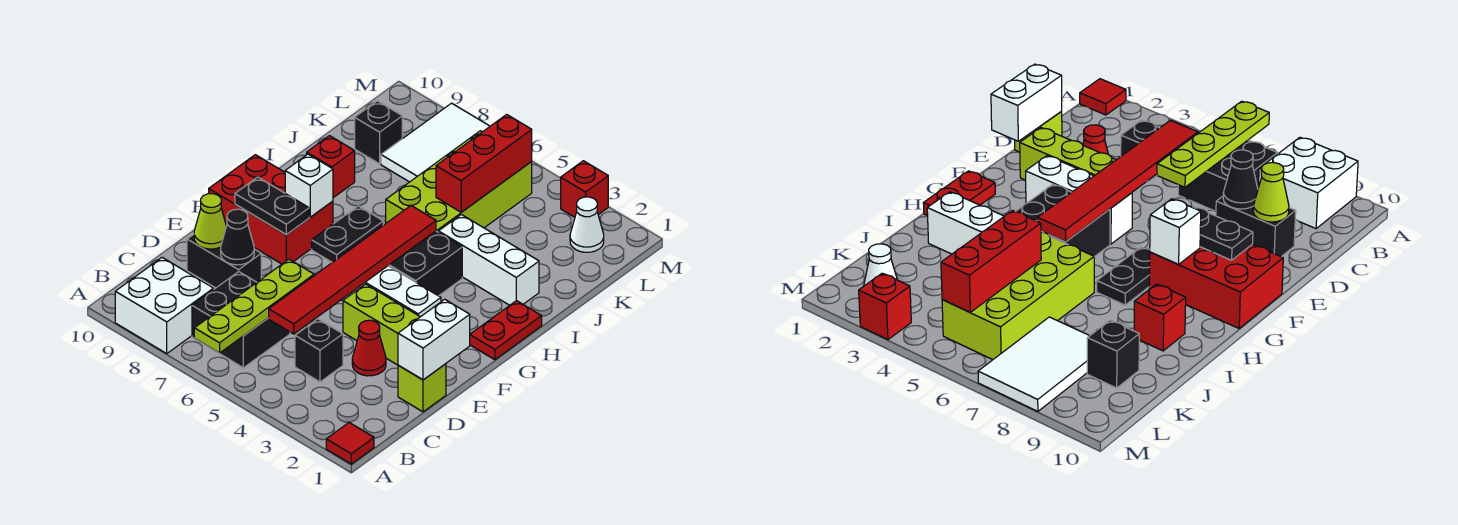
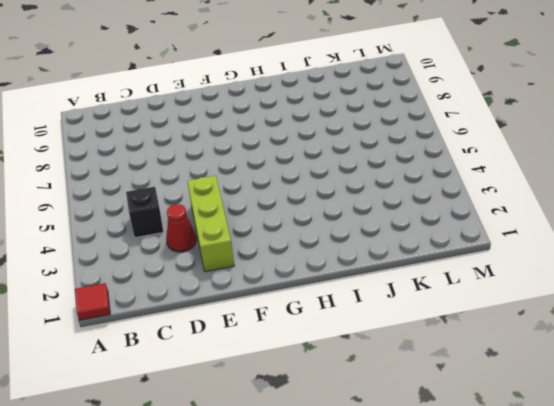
none -> white brick A8:B9 level 1
none -> black brick B6:C7 level 1
none -> lime brick D1 level 1

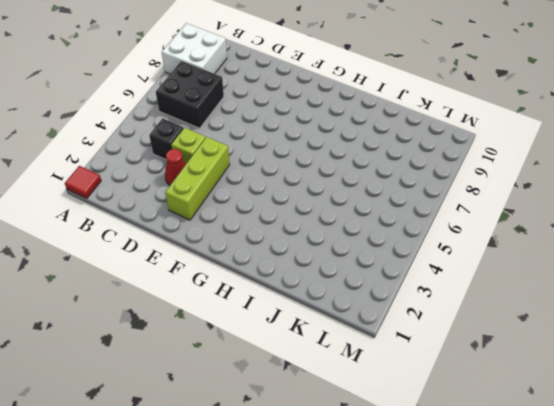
lime brick D4 level 1 -> lime brick D1 level 1
none -> black brick D8:D9 level 1
none -> white brick F3:F5 level 1
none -> red brick F8:G10 level 1

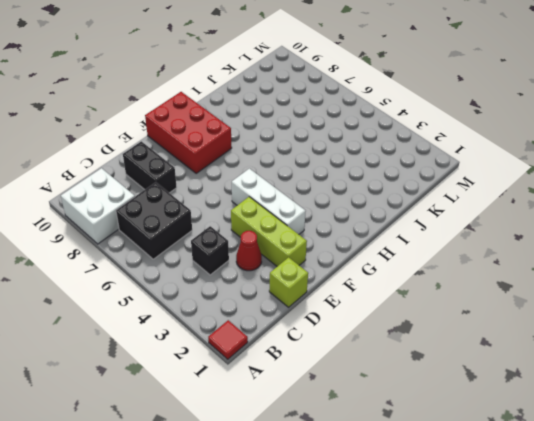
none -> red plate G1:H1 level 1
none -> black brick G4:H5 level 1
none -> black plate G7:H7 level 1

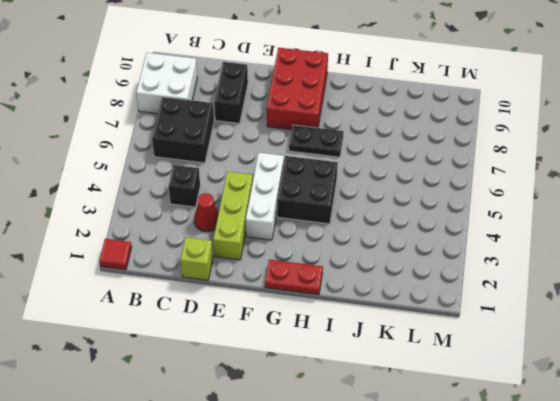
none -> white brick I2:I4 level 1
none -> lime brick I5:L6 level 1
none -> red brick I9 level 1

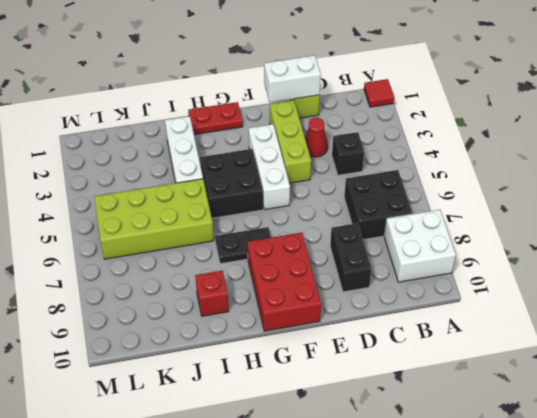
none -> white tile K7:M8 level 1
none -> black brick K9 level 1
none -> white cone L2 level 1

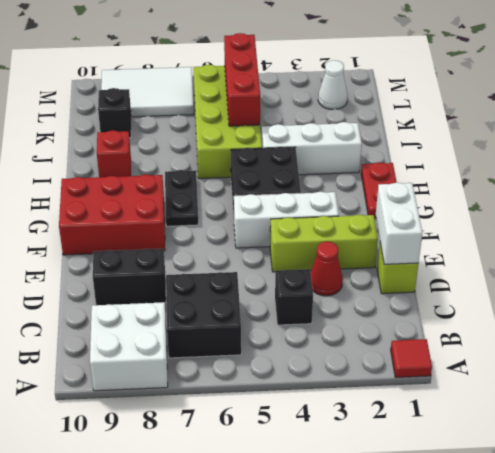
white tile L7:M9 level 1 -> white tile K7:M8 level 1
none -> red brick M3 level 1
none -> lime plate A6:D6 level 2
none -> red tile C5:H5 level 2

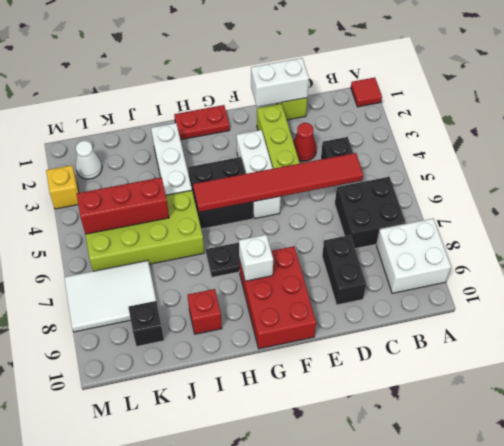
yellow brick M3 level 1 -> red brick M3 level 1
none -> lime plate A6:D6 level 2
none -> black cone D8 level 2
none -> lime cone D9 level 2

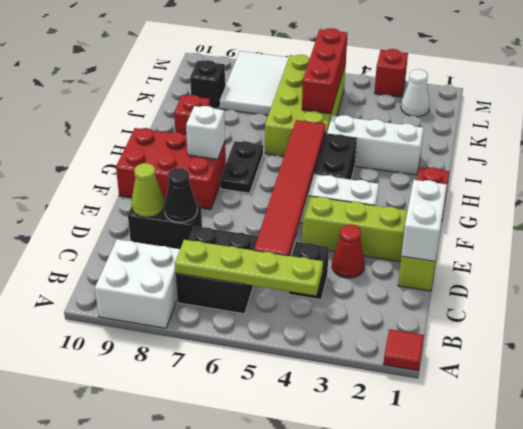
lime plate B4:B7 level 2 -> lime plate A6:D6 level 2
none -> black plate F8:F9 level 2

